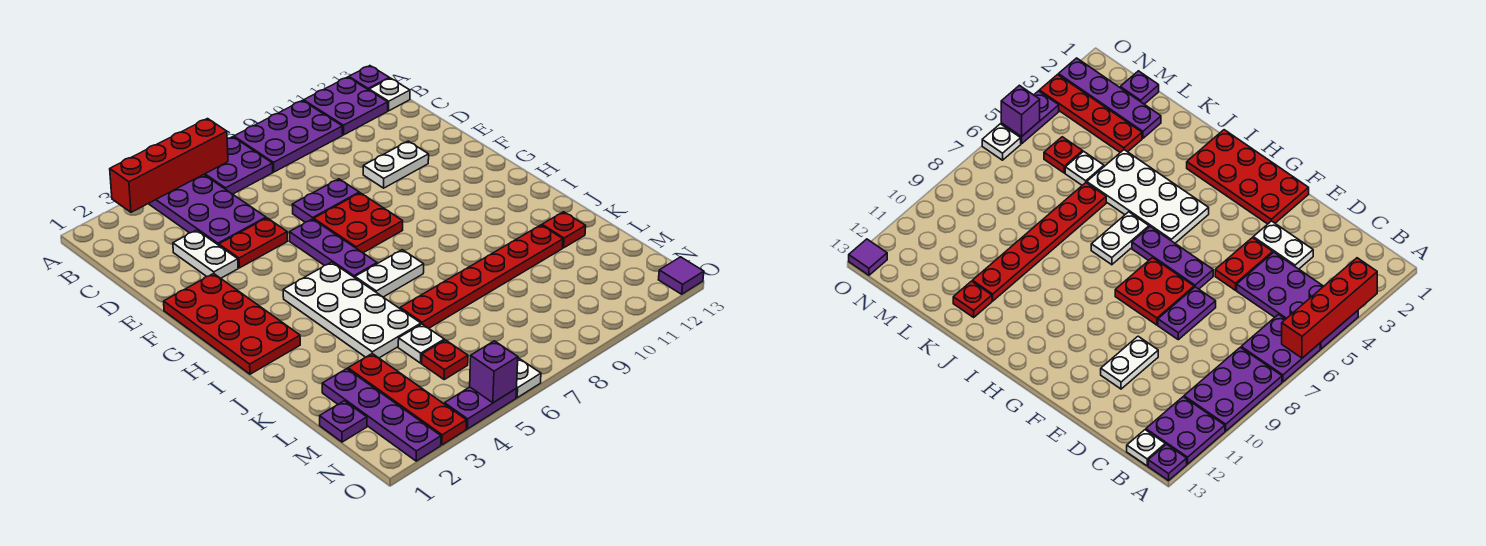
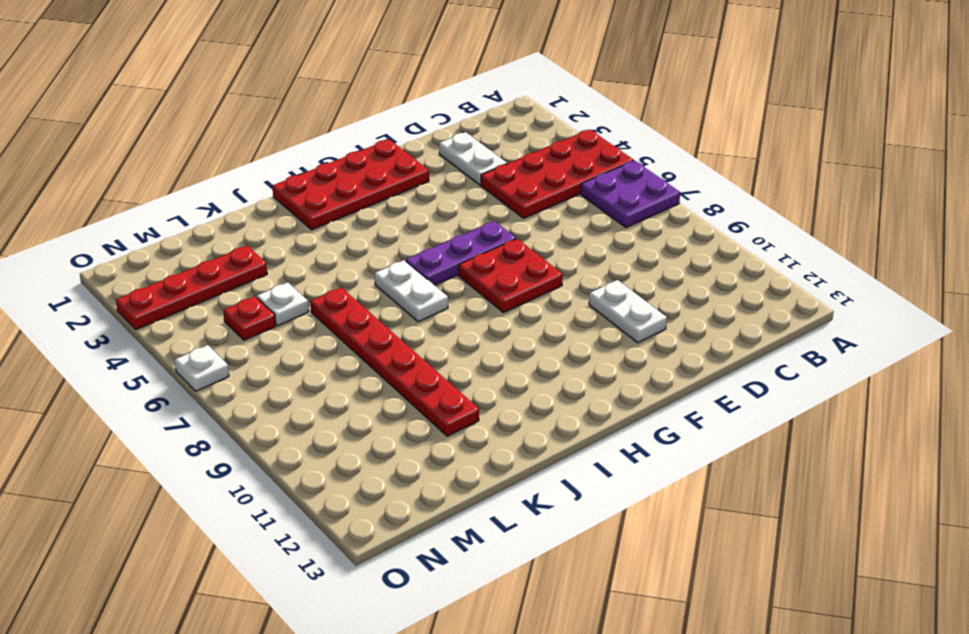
red plate A4:D5 level 1 -> purple plate A4:D5 level 1
white plate D2:D3 level 1 -> white plate D3:E3 level 1
none -> purple plate A8:B10 level 1
none -> purple plate A11:B12 level 1
none -> purple plate A13 level 1

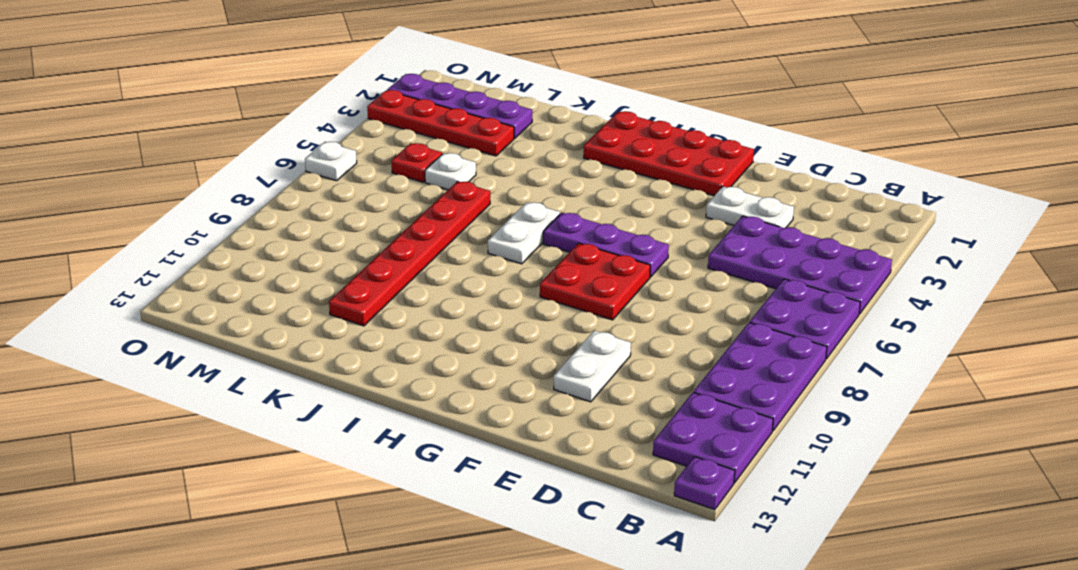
none -> white plate B13 level 1
none -> red plate E4:E5 level 1
none -> purple plate E7:E8 level 1

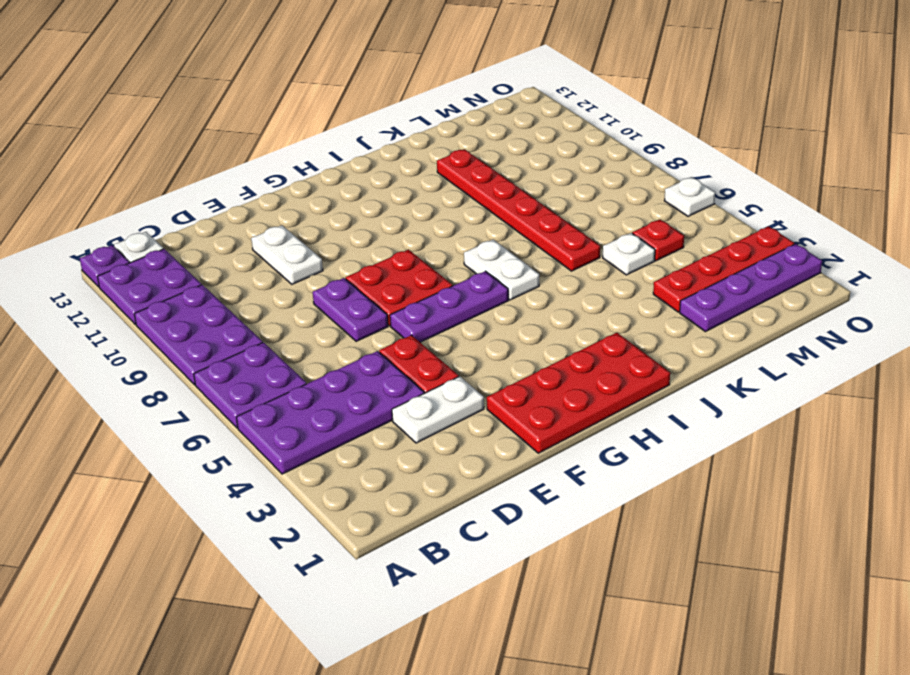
none -> white plate H4:K5 level 1
none -> red plate K12 level 1
none -> purple plate M1 level 1

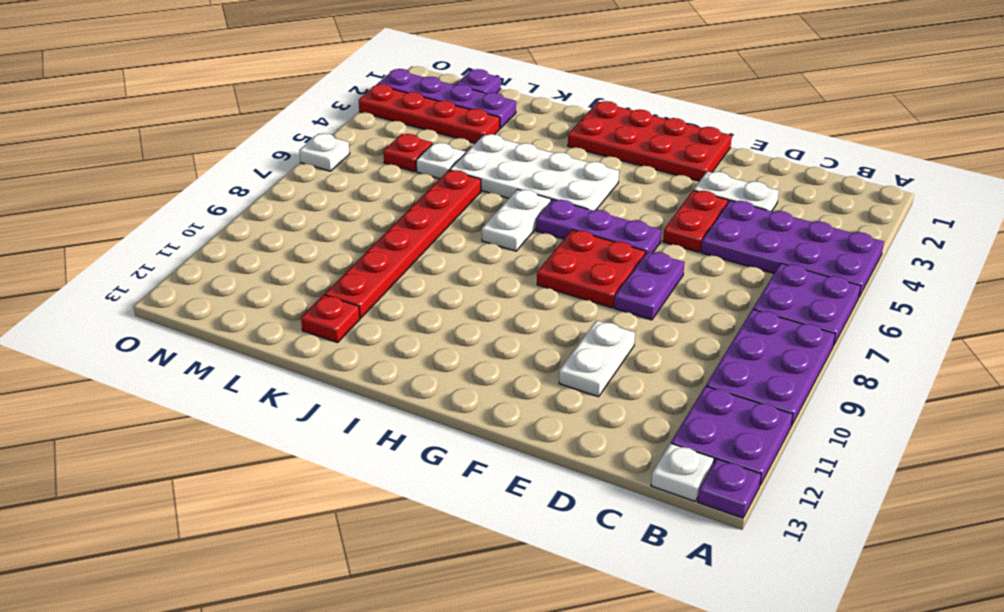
none -> purple plate O4:O5 level 1
none -> purple tile O13 level 1
none -> red brick A3:A6 level 2

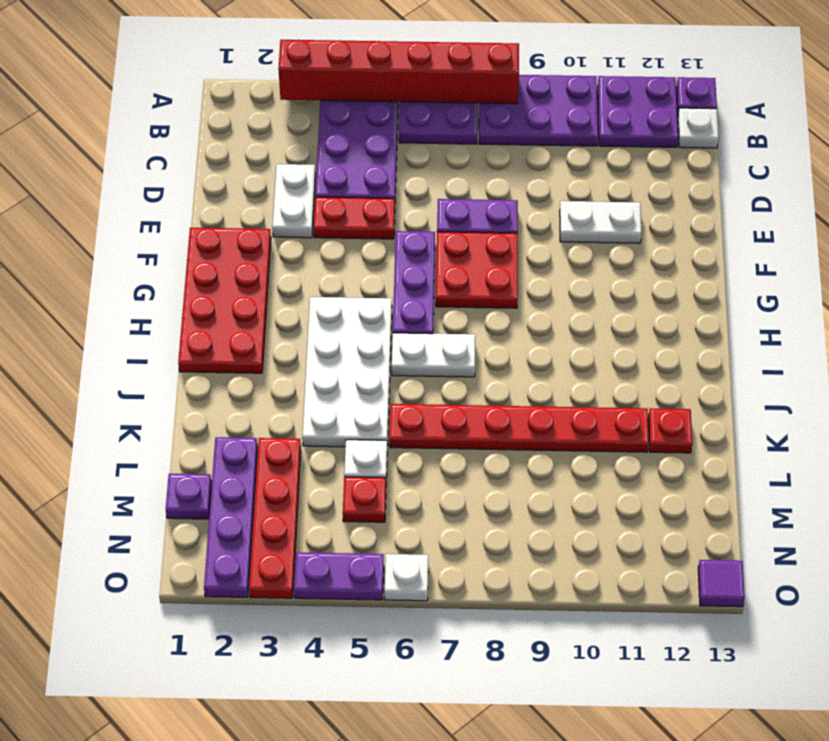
red brick A3:A8 level 2 -> red brick A3:A6 level 2
none -> purple brick O5 level 2

